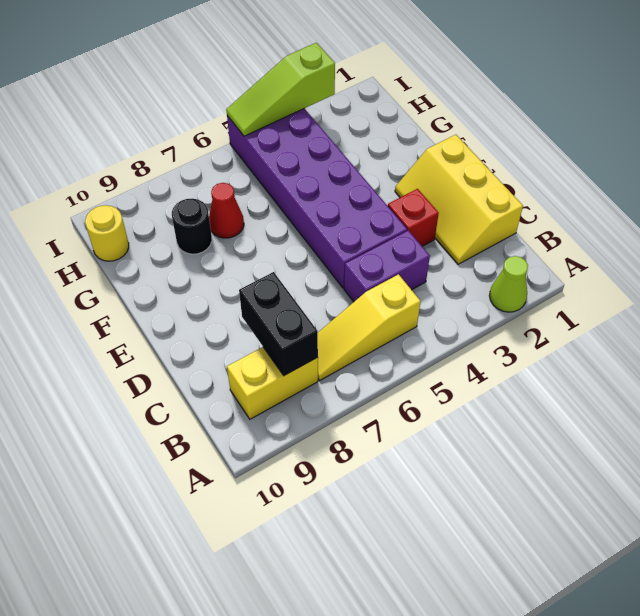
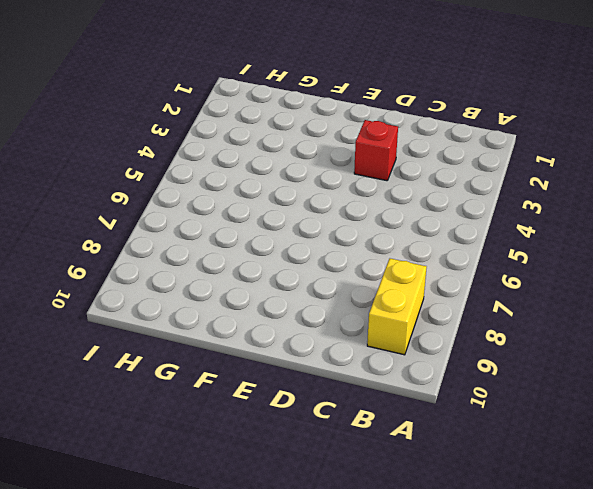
none -> lime cone A2 level 1
none -> yellow slope B5:B7 level 1 top 5
none -> yellow slope C1:E2 level 1 top 1

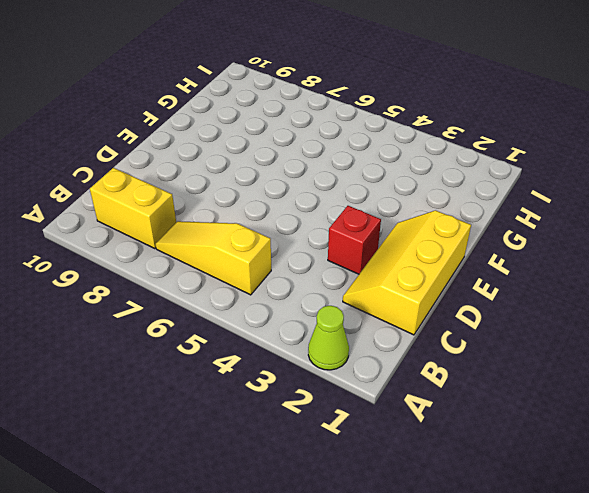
none -> purple brick C4:C5 level 1
none -> purple brick D4:I5 level 1
none -> red cone G7 level 1

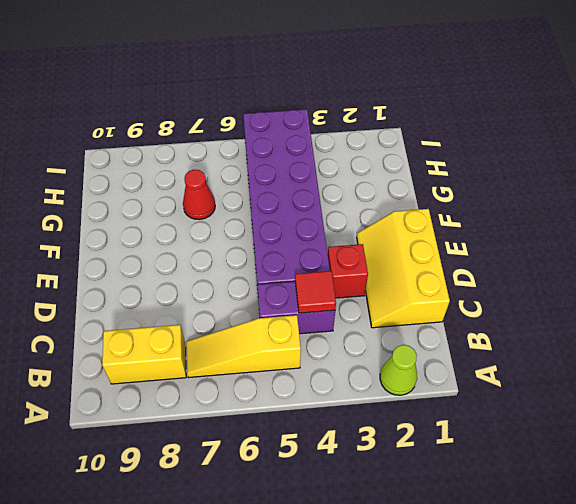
red tile C4 level 2 -> none
none -> black round brick G8 level 1
none -> yellow round brick H10 level 1
none -> black brick B8:C8 level 2

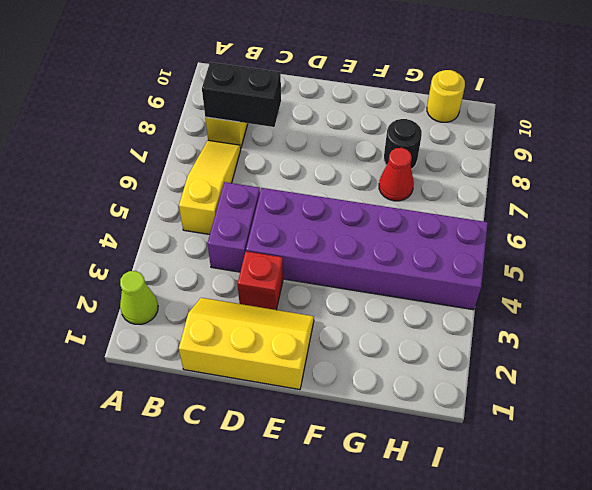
none -> lime slope I3:I5 level 2 top 3

